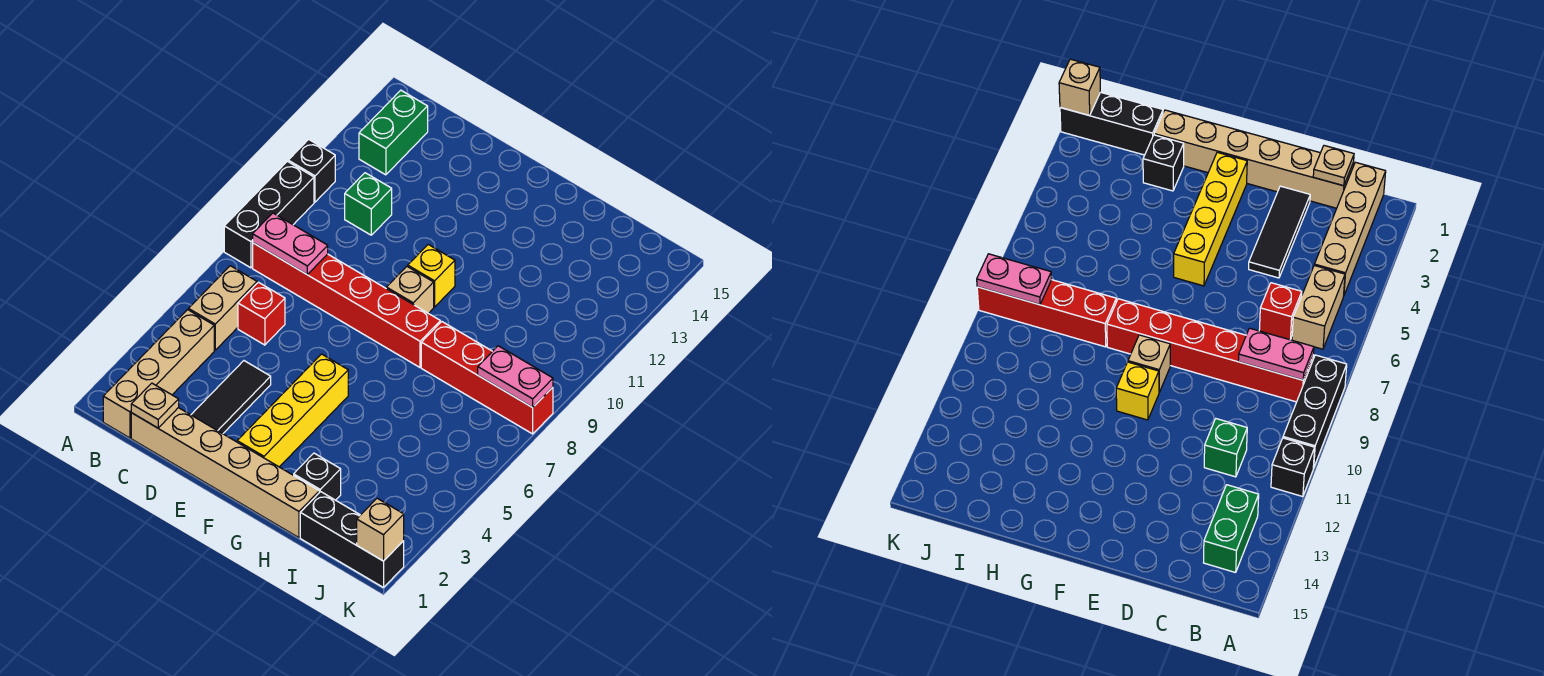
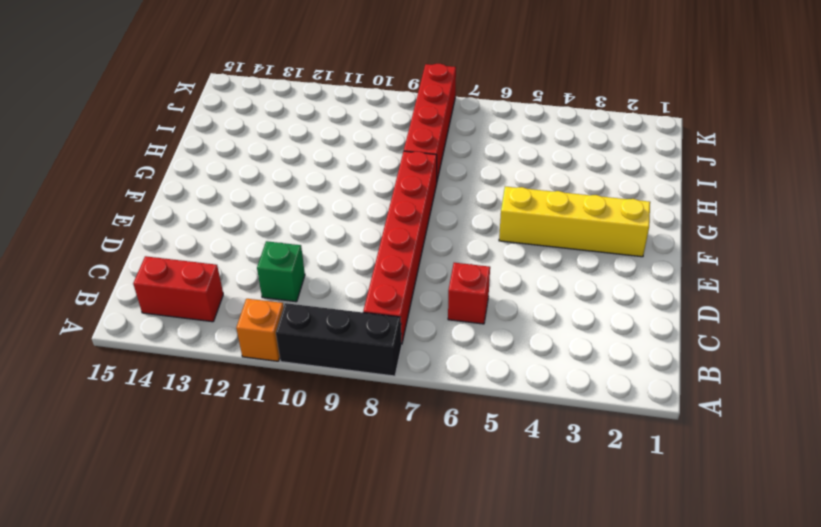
orange brick A11 level 1 -> black brick A11 level 1
red brick B13:B14 level 1 -> green brick B13:B14 level 1
none -> tan brick B1:B4 level 1
none -> tan brick B5:B6 level 1
none -> tan brick C1:H1 level 1

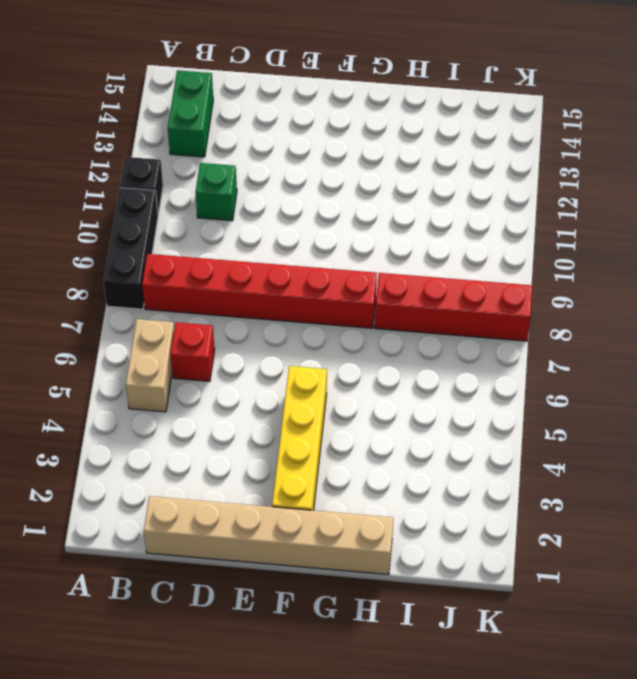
none -> tan brick B1:B4 level 1
none -> black tile D2:D4 level 1
none -> tan brick F9 level 1

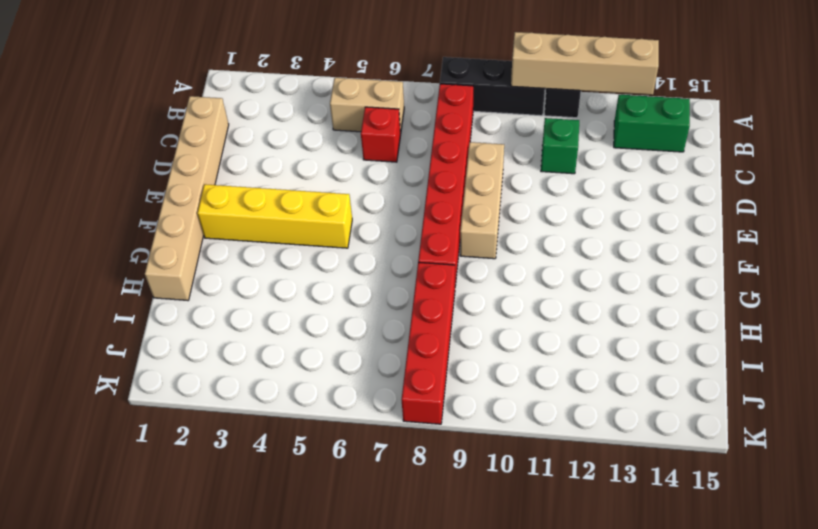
tan brick A10:A13 level 2 -> tan brick B1:B4 level 1
tan brick D9:F9 level 1 -> tan brick F9 level 1
none -> black tile D2:D4 level 1
none -> yellow brick F10 level 1
none -> black brick H2 level 1

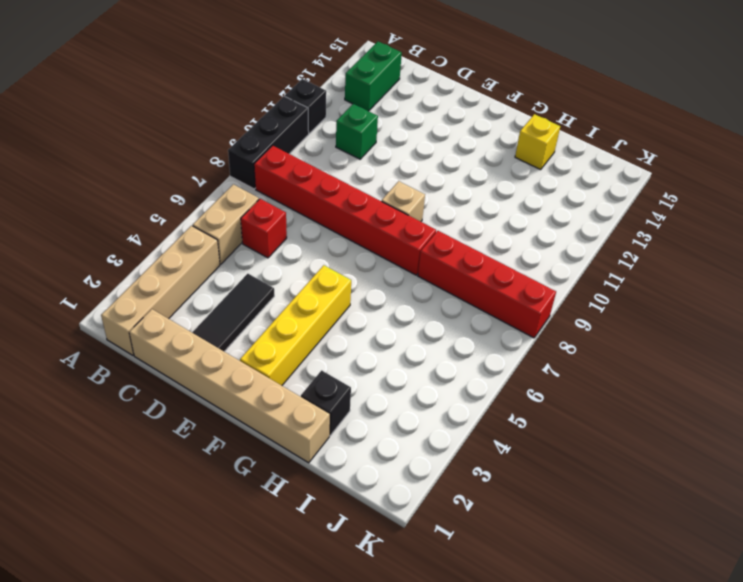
yellow brick H14 level 1 -> yellow brick F10 level 1
none -> black brick I1:K1 level 1
none -> pink plate B8:C8 level 2
none -> tan plate C1 level 2

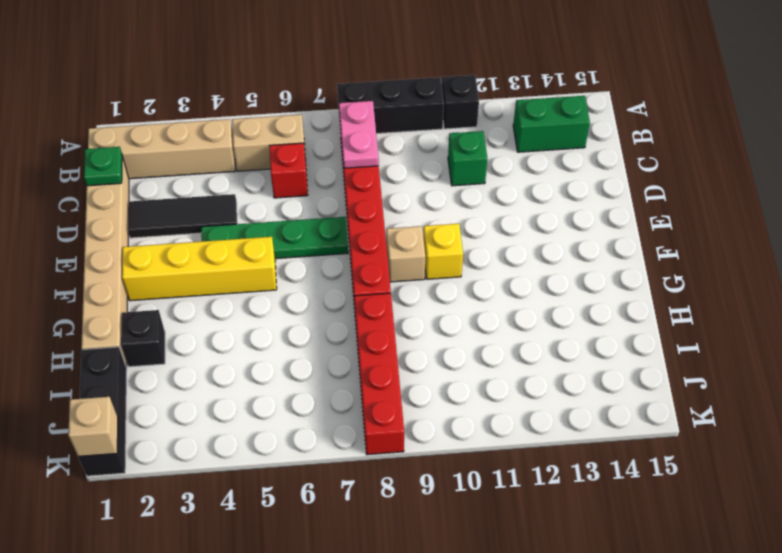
green plate C1 level 2 -> tan plate C1 level 2
green plate E4:E7 level 1 -> none
none -> pink plate J8:K8 level 2

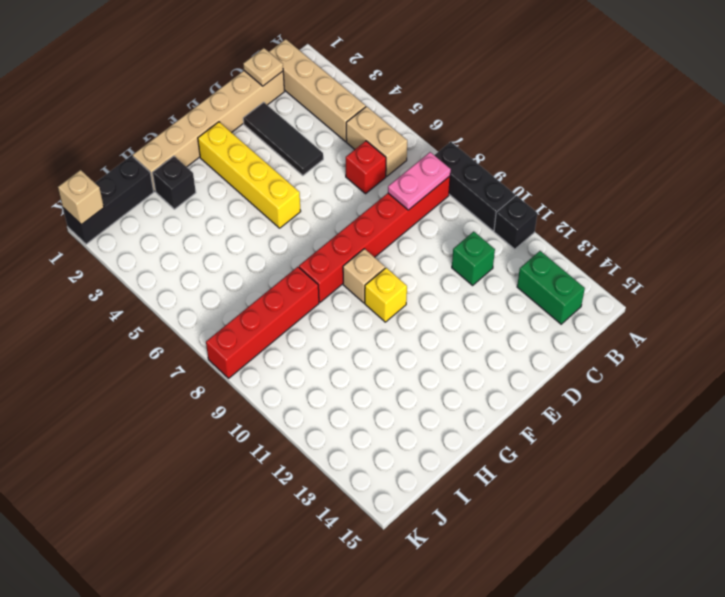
none -> pink plate J8:K8 level 2

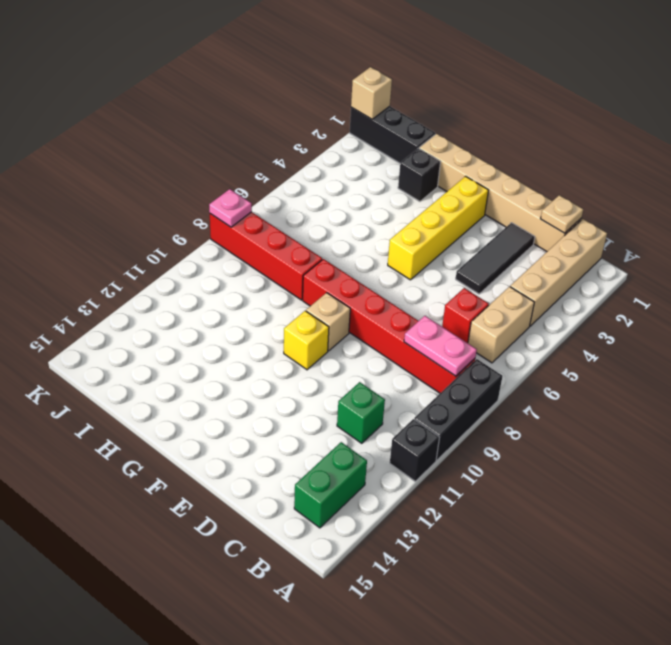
pink plate K8 level 2 -> pink plate J8:K8 level 2

